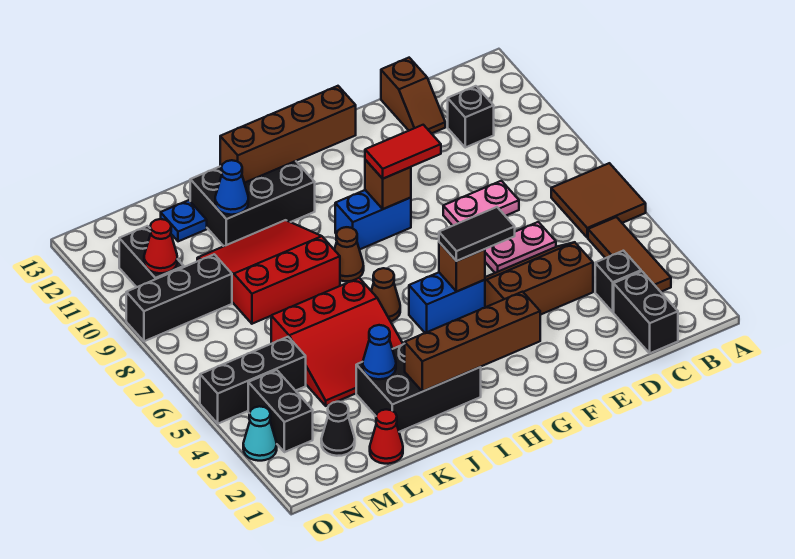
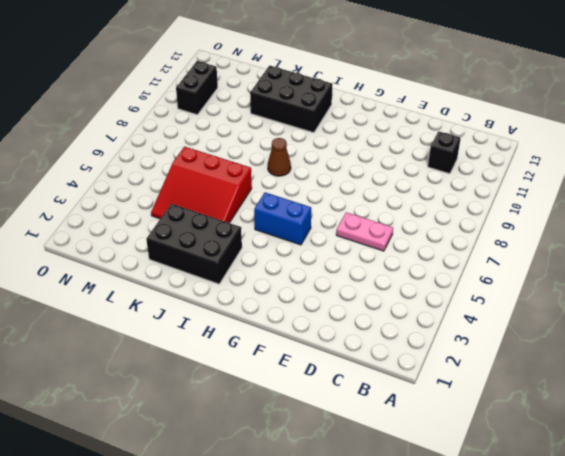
none -> brown tile A6:B7 level 1
none -> brown tile B3:B5 level 1
none -> black brick C1:C2 level 1
none -> black brick C3 level 1

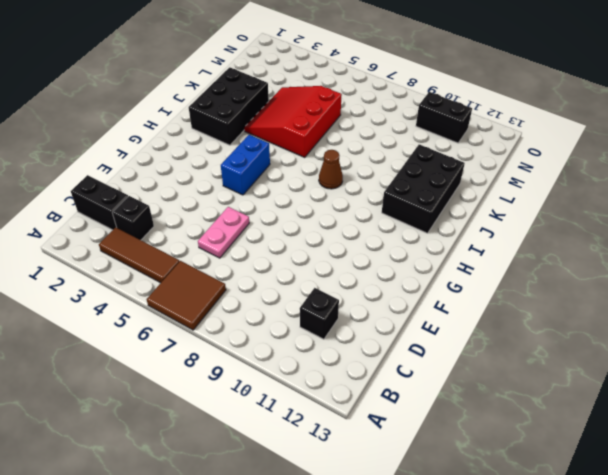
none -> brown slope D4:F5 level 1 top 4
none -> pink plate D8:E8 level 1
none -> brown slope D12:D13 level 1 top 13
none -> blue brick G9:H9 level 1

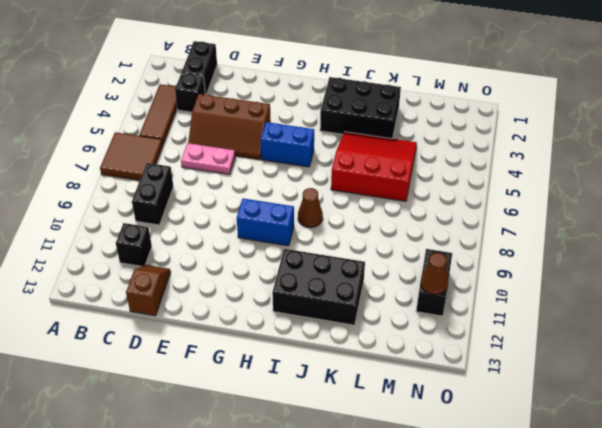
black brick C8:C9 level 1 -> black brick N3:N4 level 1
brown cone N11 level 2 -> brown cone I6 level 1
none -> pink plate D8:E8 level 1
none -> red slope J8:L10 level 1 top 8
none -> red cone L1 level 1
none -> blue plate L12 level 1

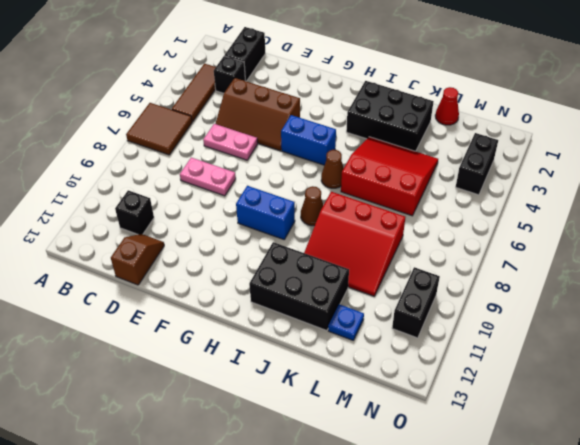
none -> black cone M2 level 1
none -> black brick M5:O5 level 1
none -> black brick M9:O9 level 1
none -> cyan cone O3 level 1

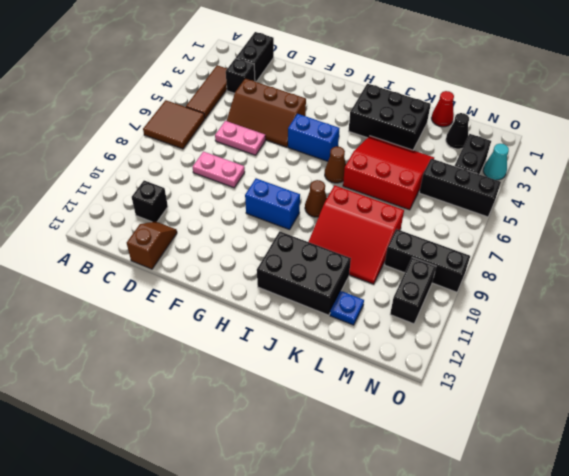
none -> brown brick G2:J2 level 2
none -> brown brick G5 level 2
none -> brown brick G9 level 2
none -> brown brick G12:J12 level 2

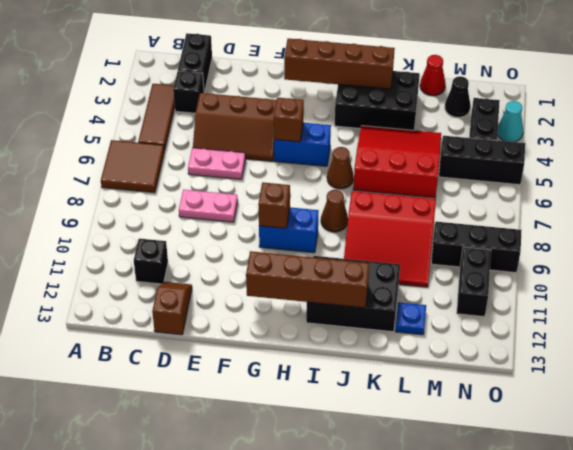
none -> blue cone K3 level 2
none -> blue cone K11 level 2
none -> red cone N10 level 2
none -> black tile F5:G5 level 3

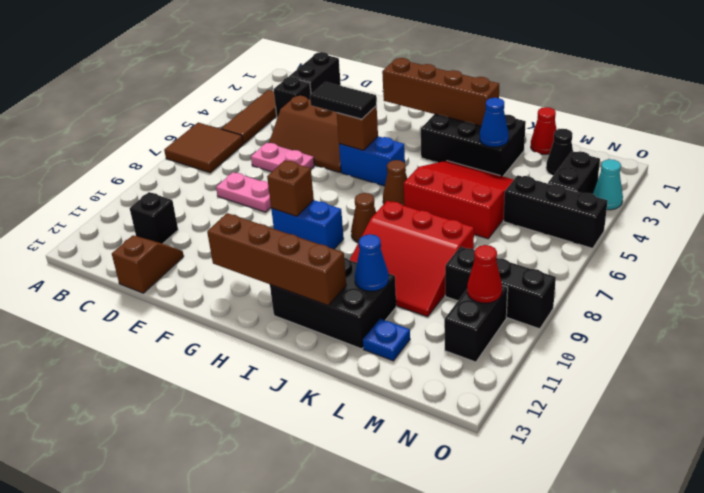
none -> red tile F9:G9 level 3

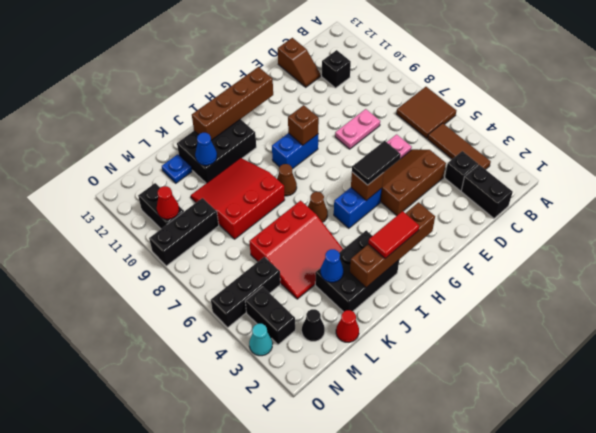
red tile H2:I2 level 3 -> red tile F9:G9 level 3

